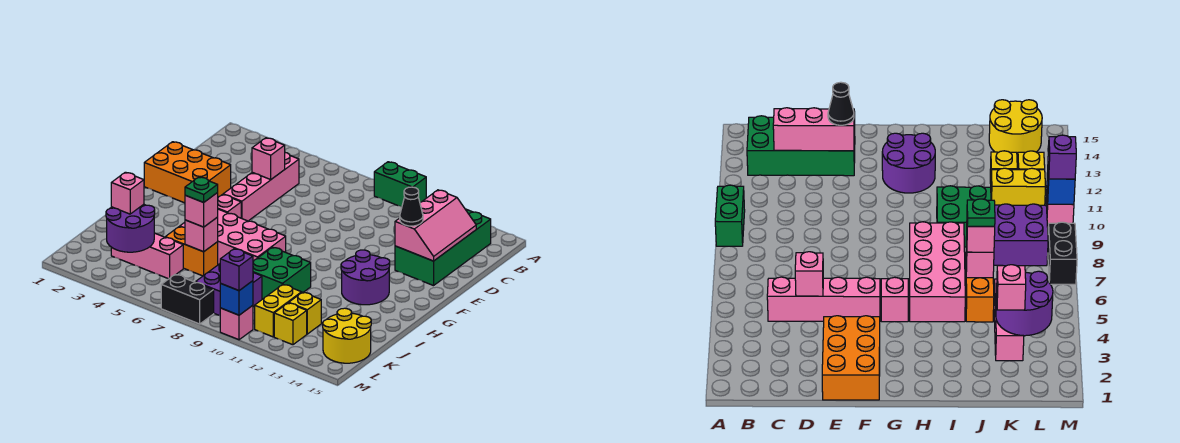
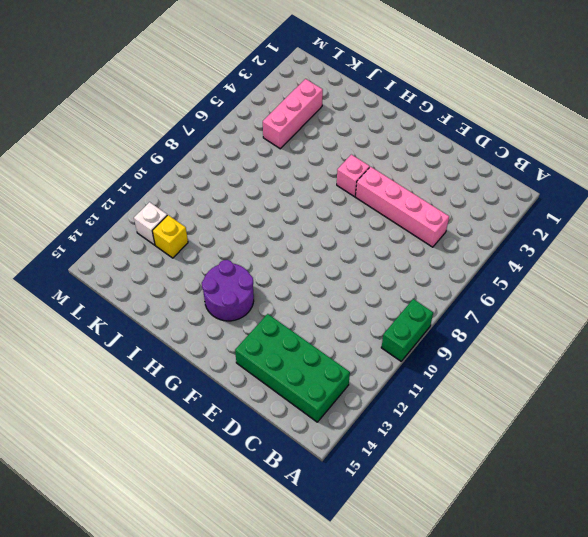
white brick L12 level 1 -> yellow brick L12 level 1
none -> orange brick E1:F3 level 1
none -> pink brick H5:I8 level 1
none -> green brick I9:J10 level 1

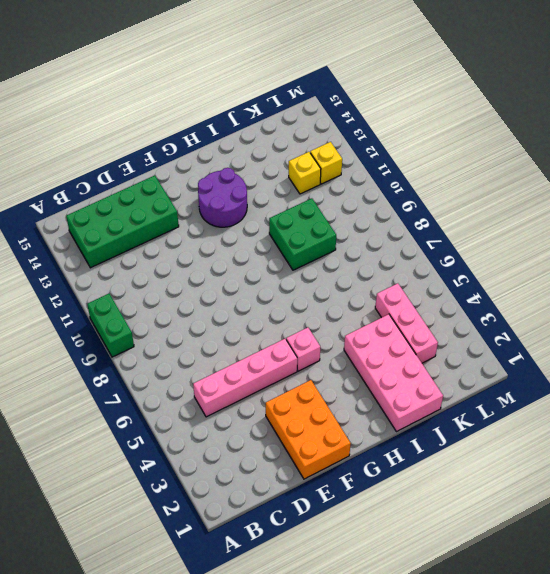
pink brick I1:J4 level 1 -> pink brick H5:I8 level 1
none -> orange brick J5:J6 level 1
none -> purple brick K8:L9 level 1
none -> yellow brick K11:L11 level 1

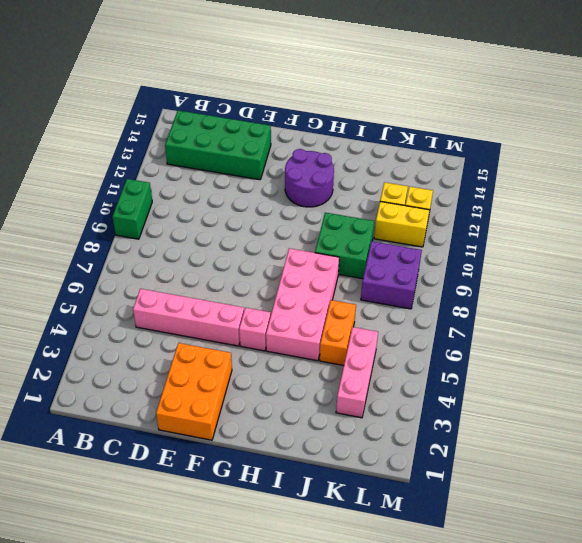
none -> yellow round brick K14:L15 level 1
none -> black brick M7:M8 level 1
none -> pink brick M10 level 1

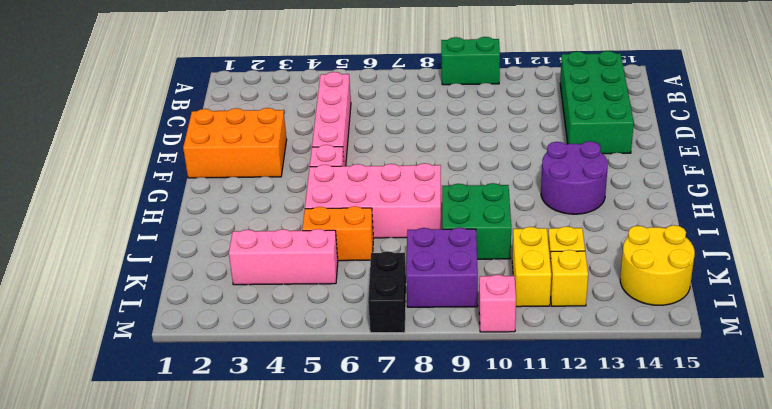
black brick L7:M7 level 1 -> black brick M7:M8 level 1
none -> pink slope C13:E14 level 2 top 13
none -> pink brick D5 level 2
none -> pink brick J6 level 2

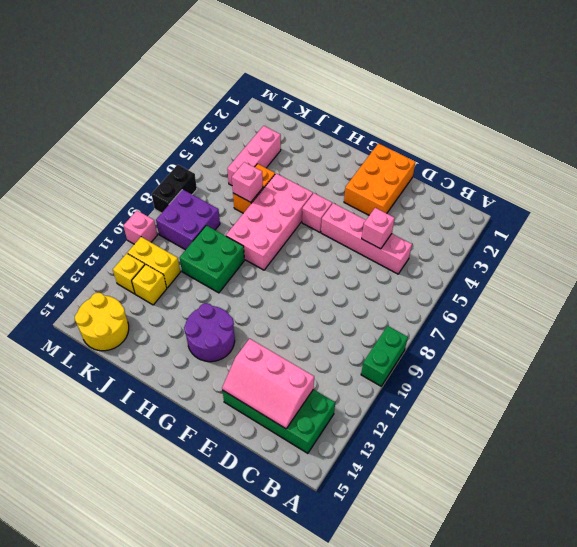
none -> purple round brick K3:L4 level 2
none -> blue brick M10 level 2
none -> black cone E13 level 3

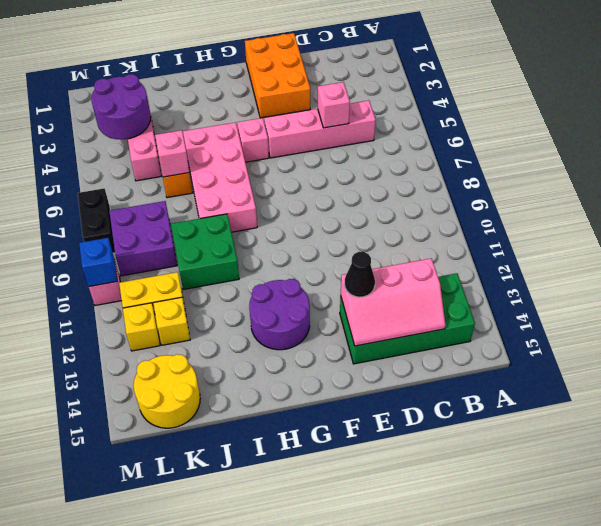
none -> green brick A9:A10 level 1
none -> pink brick J6 level 3
none -> pink brick K3 level 3

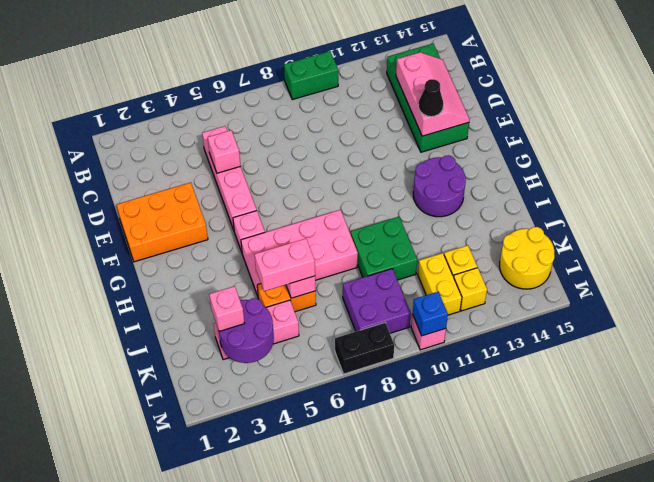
pink brick J5:J6 level 3 -> pink brick J6 level 3
none -> purple brick M10 level 3
none -> green plate J6 level 4

